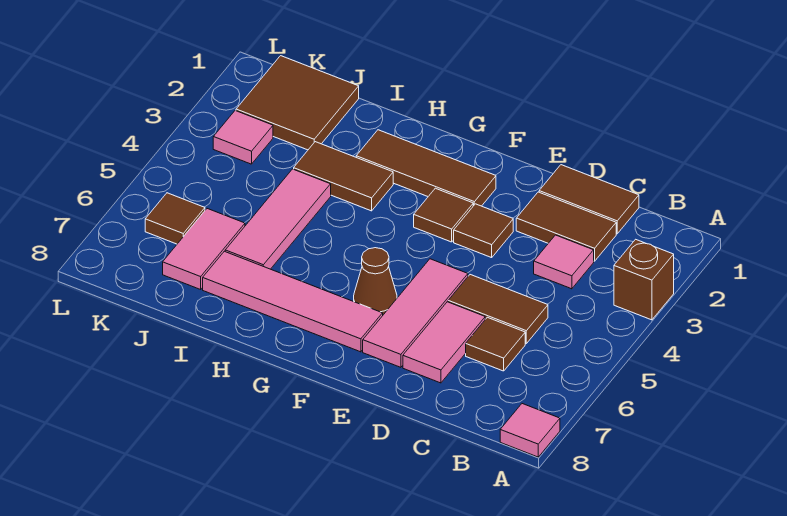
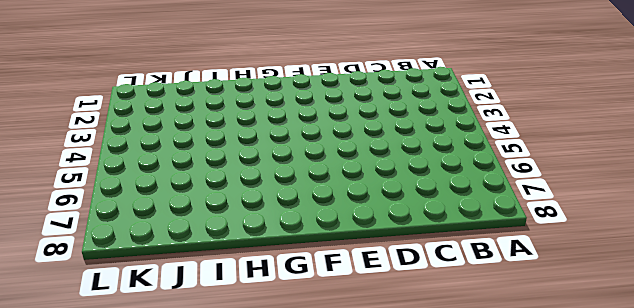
none -> brown brick A3 level 1
none -> pink tile A8 level 1
none -> brown tile C1:D1 level 1

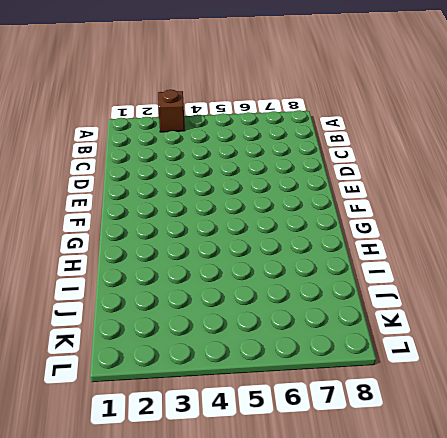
none -> pink tile A8 level 1
none -> brown tile C1:D1 level 1
none -> brown tile C2:D2 level 1

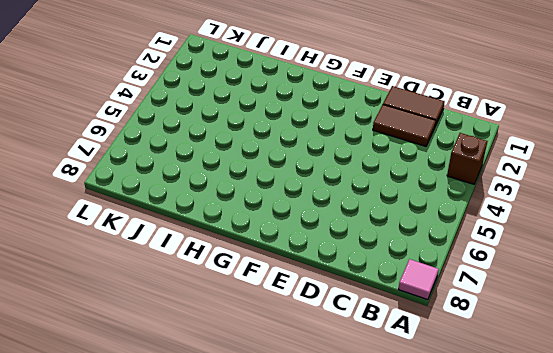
none -> pink tile C3 level 1
none -> brown tile C5:D5 level 1
none -> brown tile C6 level 1

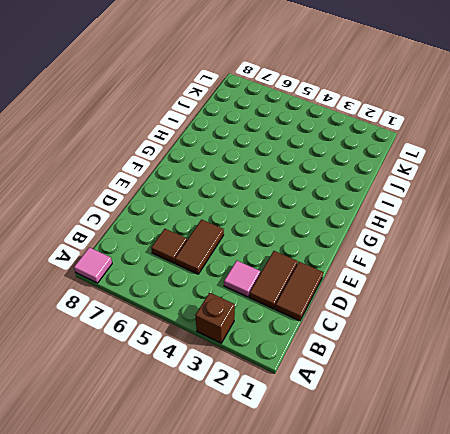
none -> pink tile D6:D7 level 1
none -> brown tile E3 level 1
none -> pink tile E5:E7 level 1

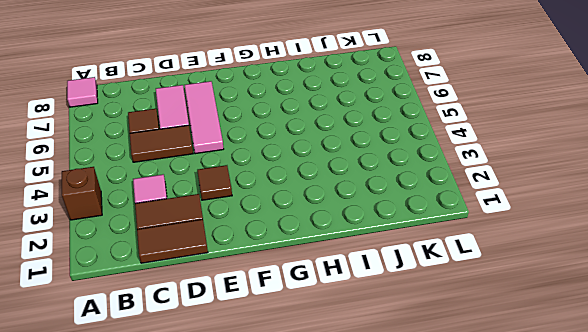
none -> brown tile F2:H2 level 1
none -> brown tile F3 level 1
none -> brown cone F6 level 1

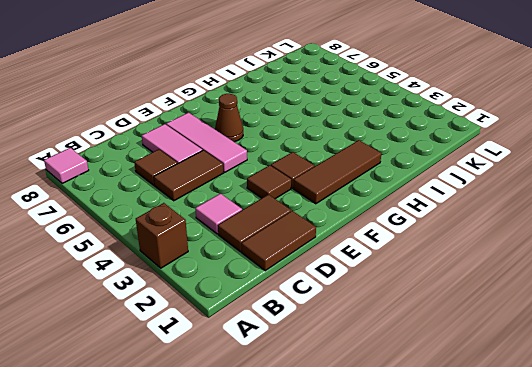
none -> pink tile F7:I7 level 1
none -> brown tile H3:I3 level 1
none -> pink tile I4:I6 level 1

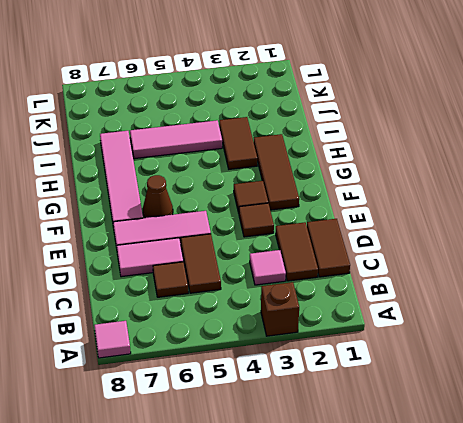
none -> brown tile J1:K2 level 1
none -> pink tile J6:J7 level 1
none -> pink tile K3 level 1

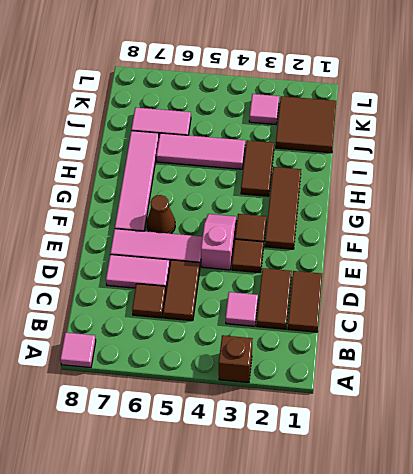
pink slope E4:F4 level 1 top E -> none
none -> brown tile K6 level 1

